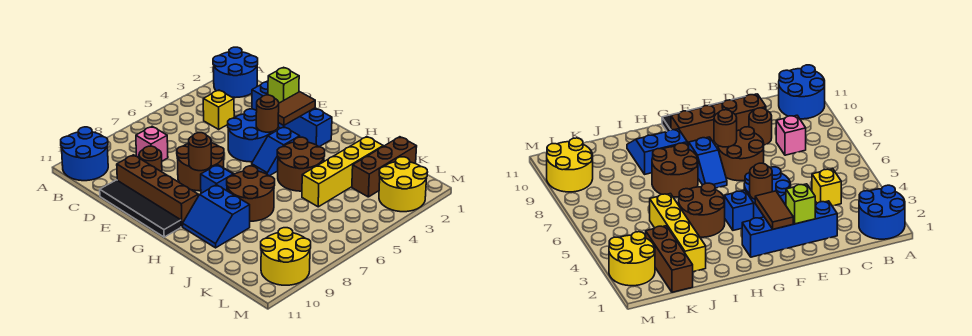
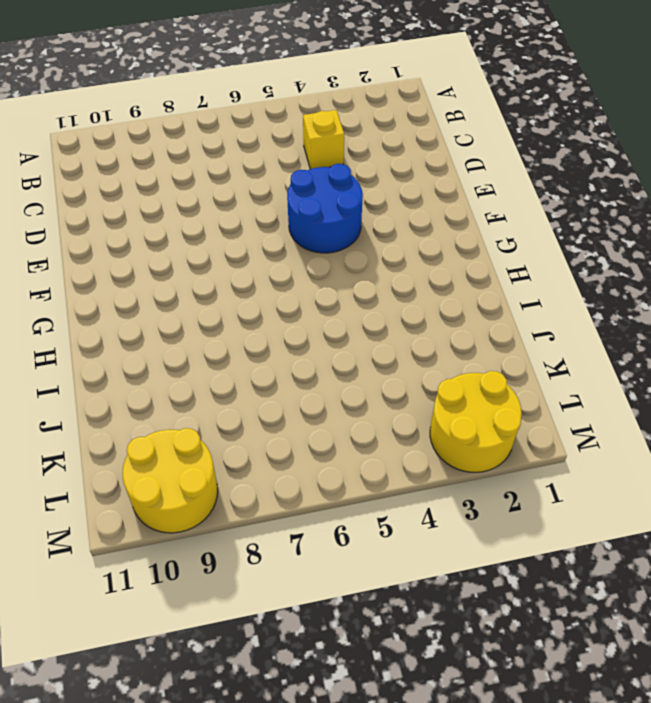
none -> blue round brick A1:B2 level 1
none -> blue round brick A10:B11 level 1
none -> pink brick C8 level 1

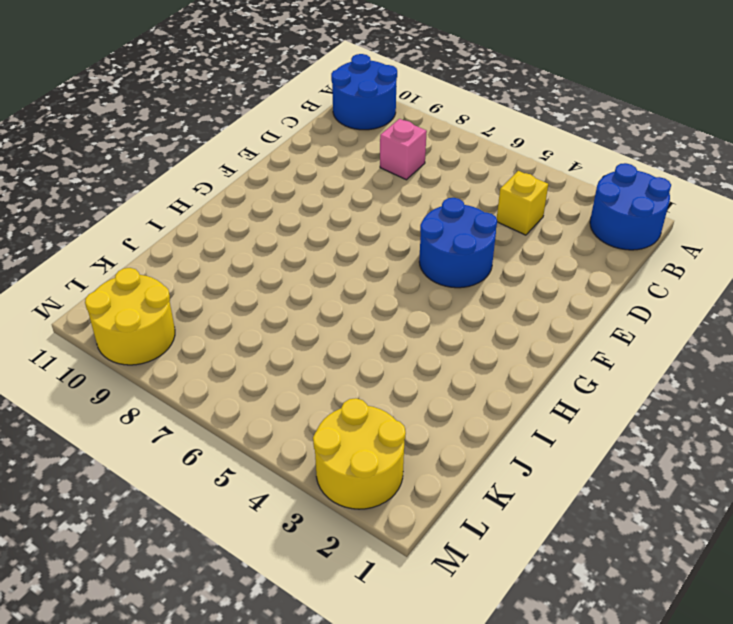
none -> blue brick D2:G2 level 1
none -> brown round brick D9 level 1
none -> brown brick D10:G10 level 1

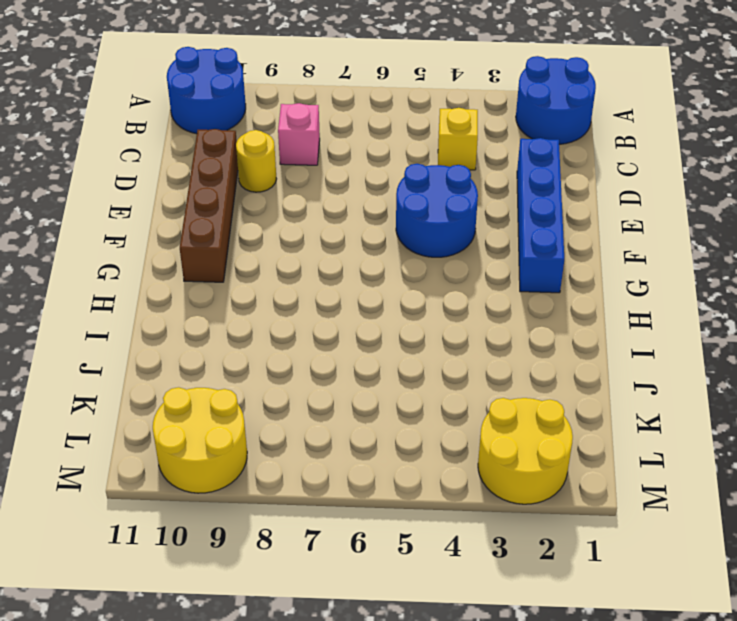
yellow round brick D9 level 1 -> brown round brick D9 level 1
none -> black tile D11:G11 level 1
none -> brown round brick E7:F8 level 1
none -> blue slope G4:G5 level 1 top 4

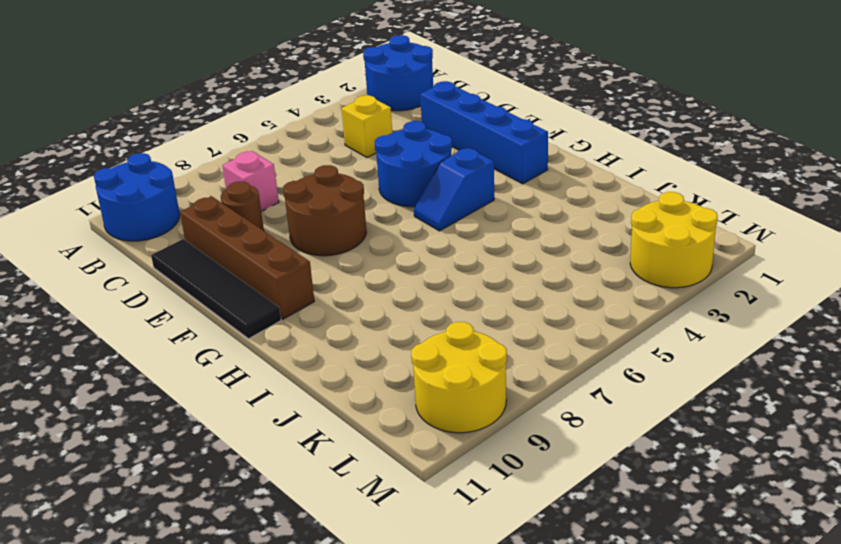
none -> blue slope G7:G8 level 1 top 8
none -> brown round brick H4:I5 level 1
none -> brown round brick H7:I8 level 1

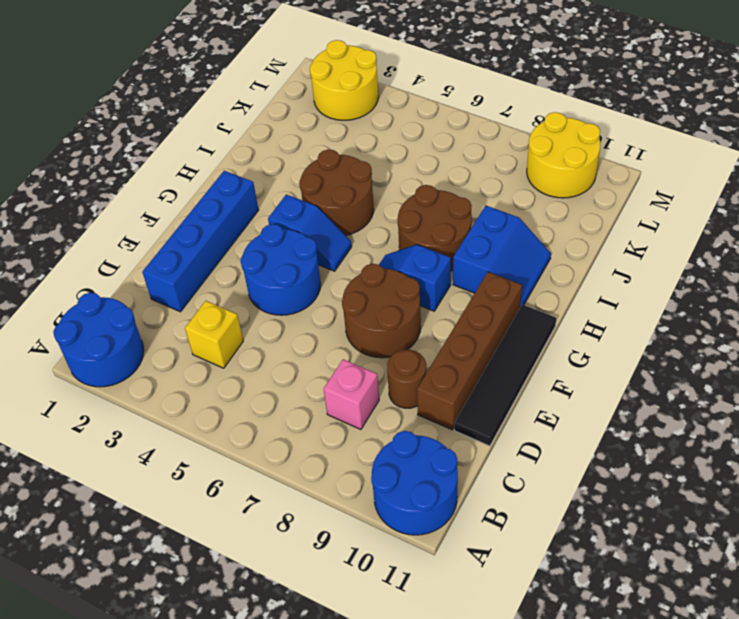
none -> yellow brick J2:J5 level 1
none -> brown brick K1:K3 level 1
none -> lime brick E2 level 2

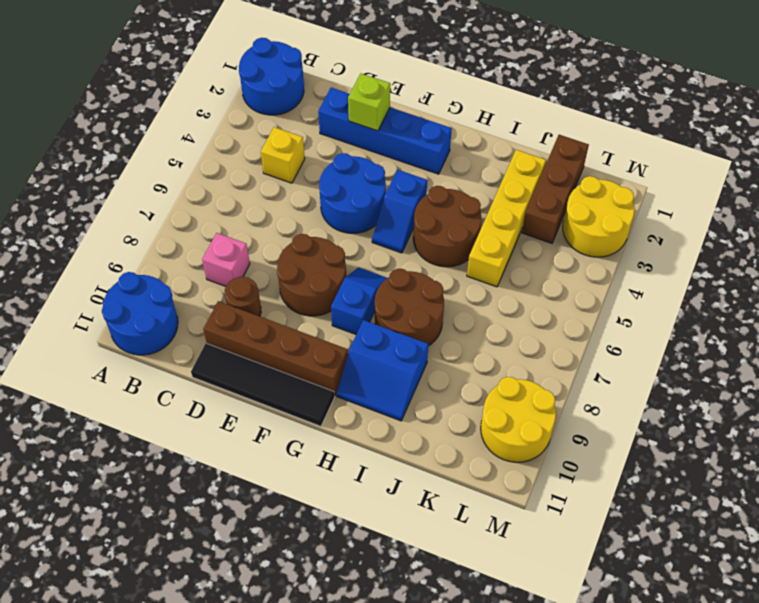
none -> brown tile F2:F3 level 2
none -> brown round brick F4 level 2
none -> brown round brick F8 level 2

